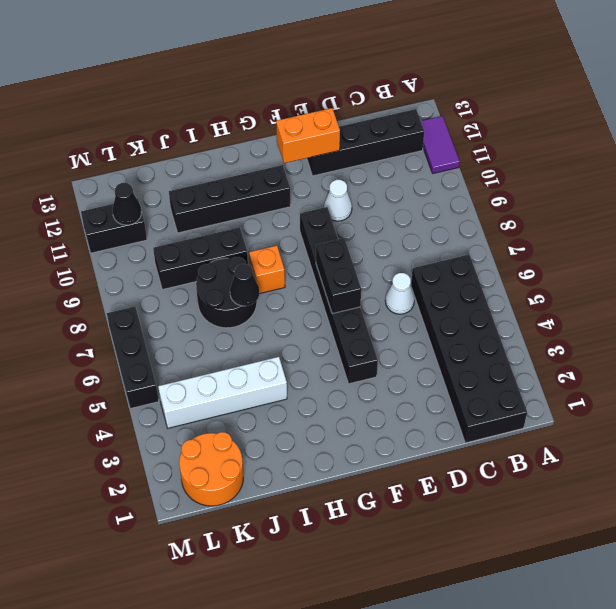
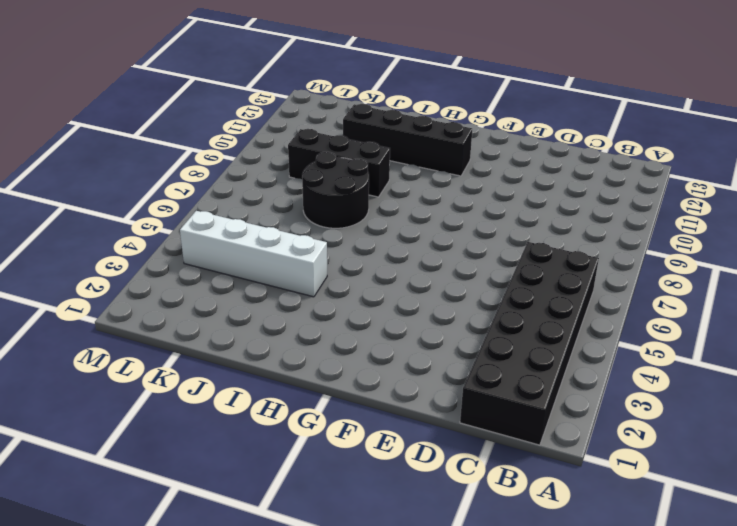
none -> purple tile A11:A12 level 1
none -> black brick B12:E12 level 1
none -> white cone D6 level 1

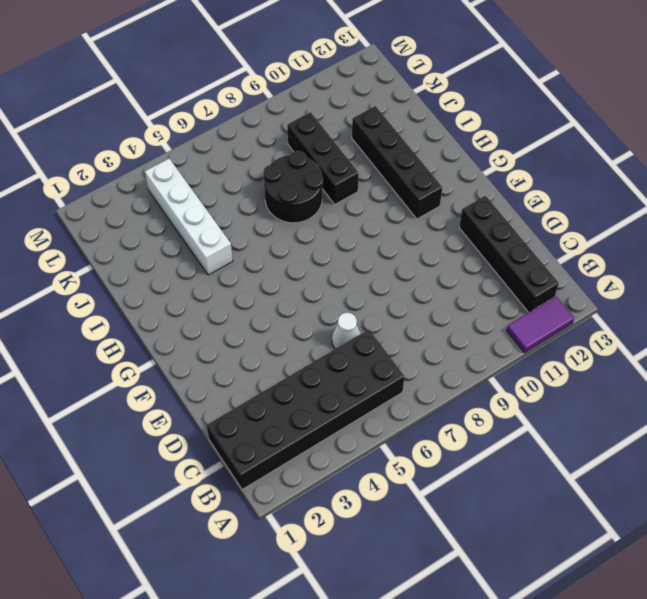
none -> white cone E10 level 1
none -> black brick F4:F9 level 1
none -> orange brick H8 level 1

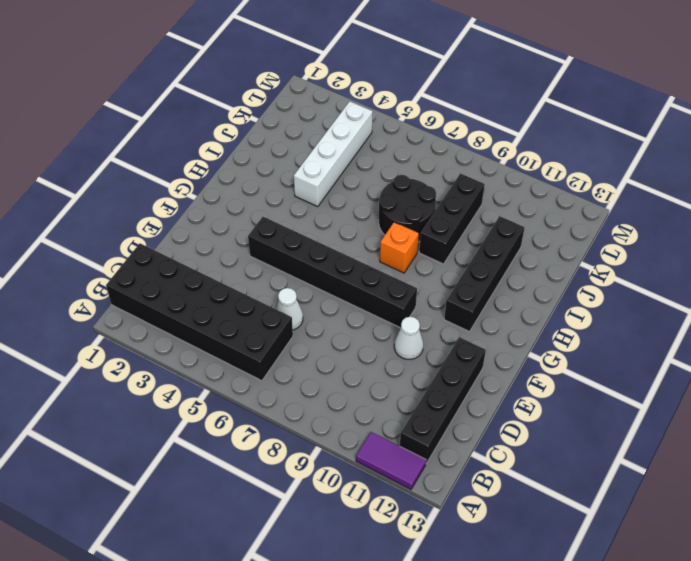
none -> orange round brick K1:L2 level 1
none -> black brick L11:M11 level 1
none -> black brick M5:M7 level 1

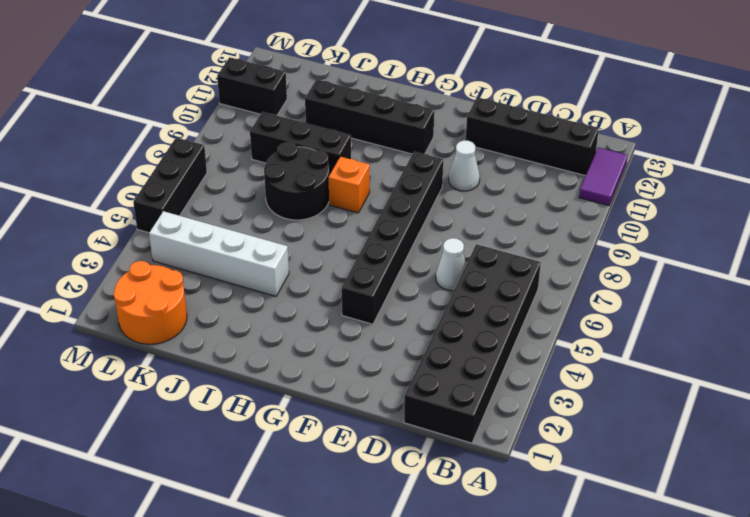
none -> orange brick E12:F12 level 2
none -> black brick F6:F7 level 2
none -> black cone I7 level 2

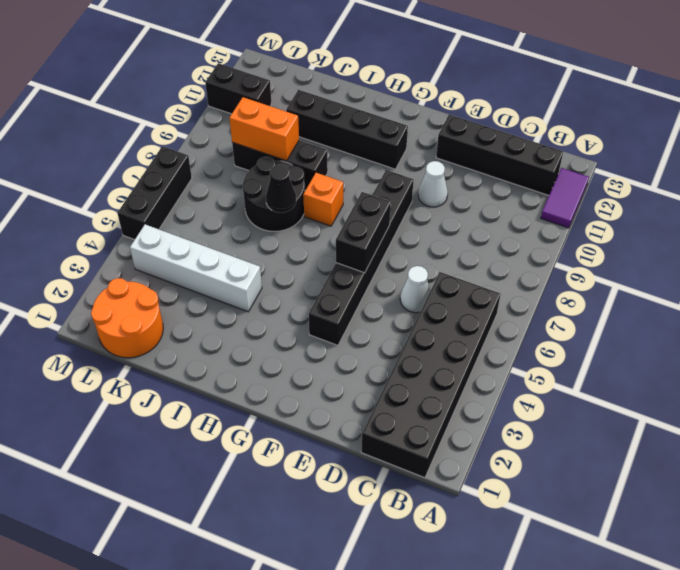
orange brick J9:K9 level 2 -> orange brick E12:F12 level 2
none -> black cone L11 level 2

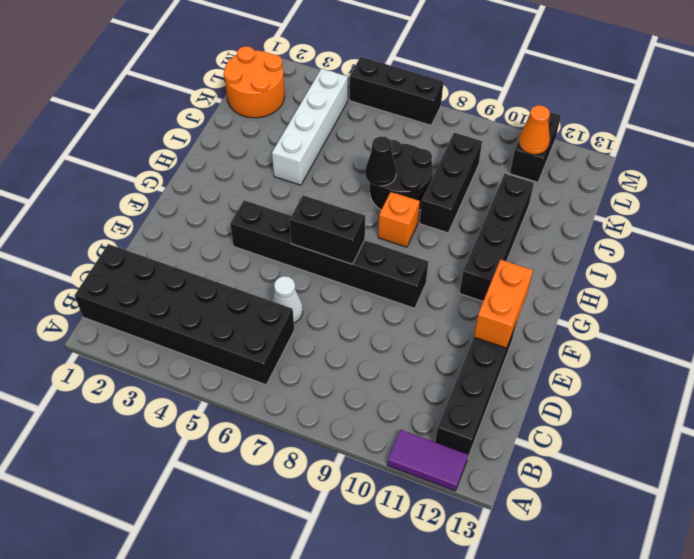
orange cone L11 level 2 -> black cone L11 level 2
none -> white cone E10 level 1

